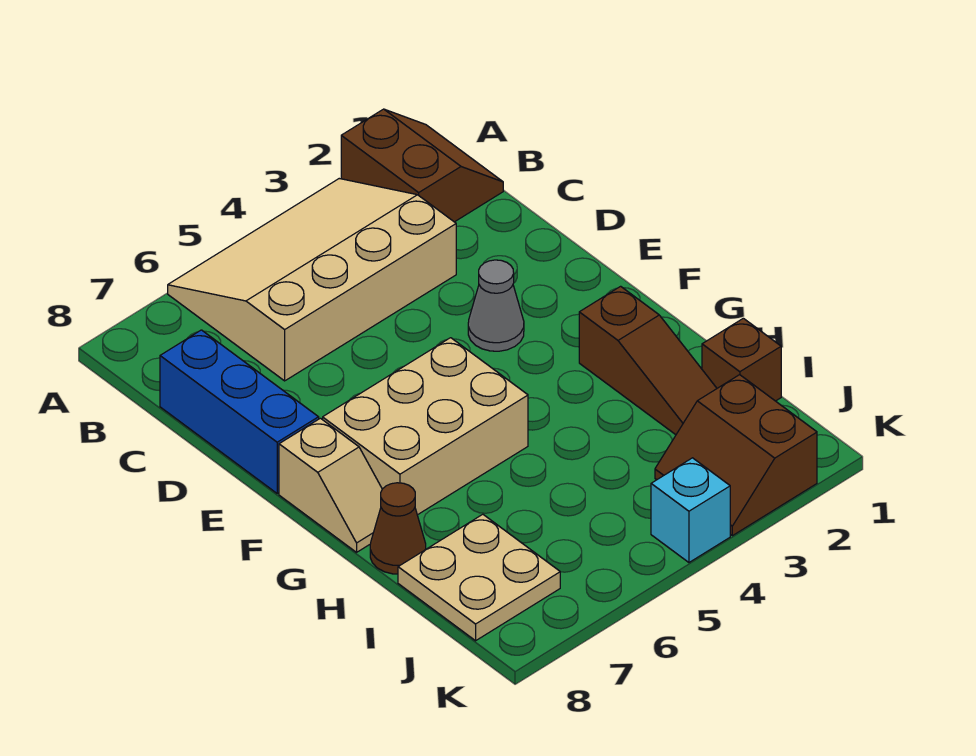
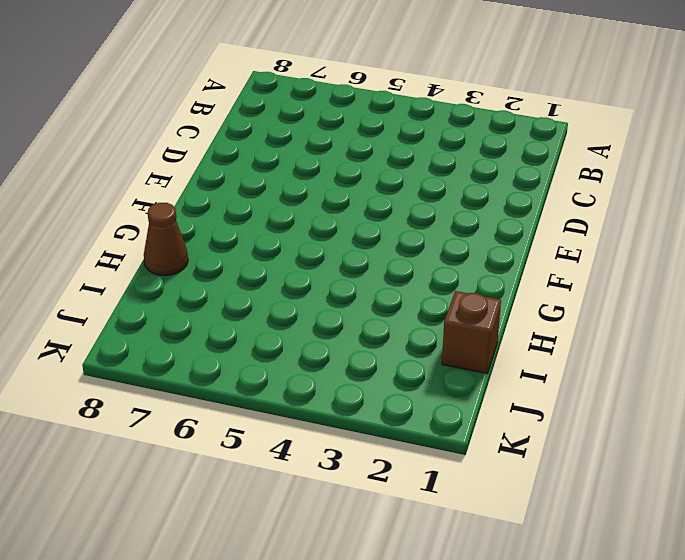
none -> brown slope A1:B2 level 1 top 2
none -> tan slope A3:C6 level 1 top C
none -> blue brick C8:E8 level 1

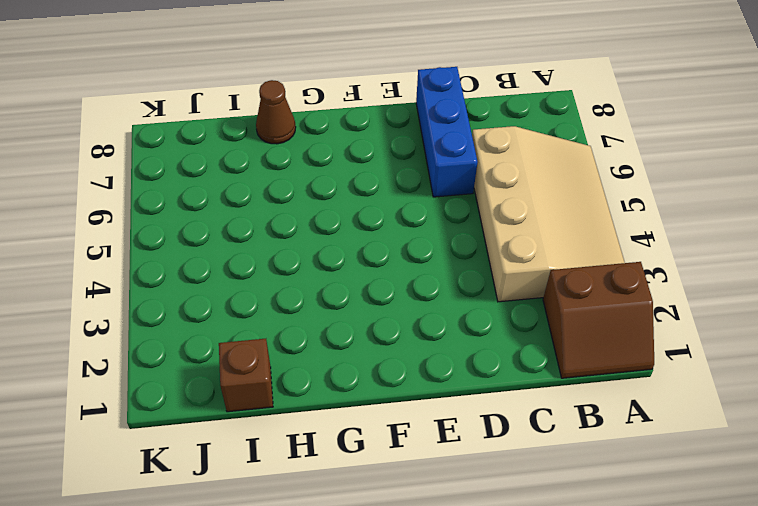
blue brick D6:D8 level 1 -> blue brick C8:E8 level 1
none -> grey cone E3 level 1
none -> tan brick F5:G7 level 1
none -> tan slope F8:G8 level 1 top F

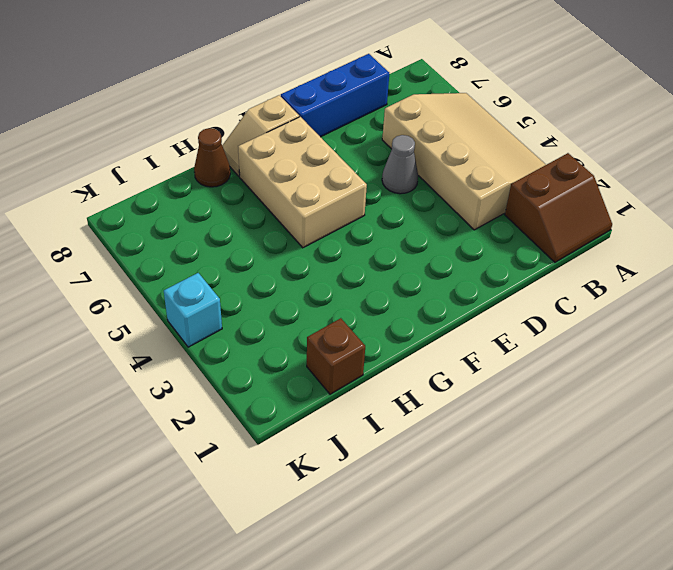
grey cone D5 level 1 -> grey cone E3 level 1
none -> brown slope G2:I2 level 1 top G
none -> tan plate I7:J8 level 1
none -> brown slope J2:K3 level 1 top 2

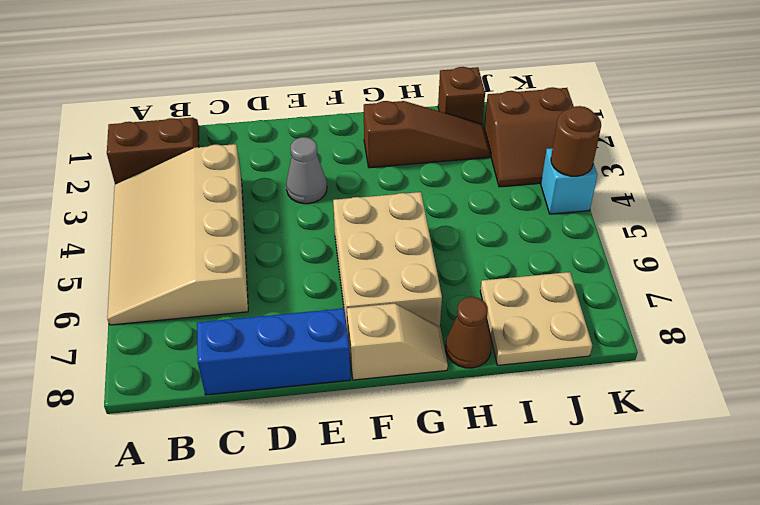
brown round brick K4 level 2 -> none

